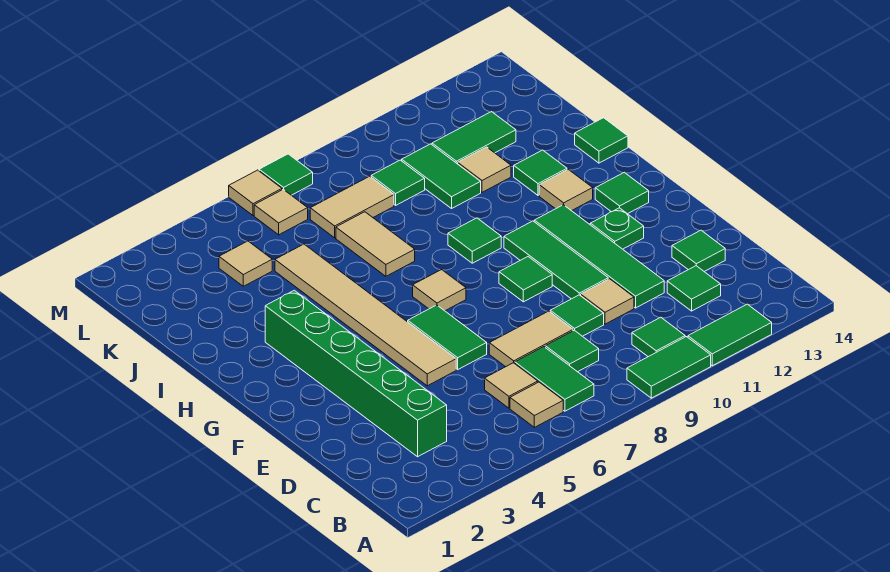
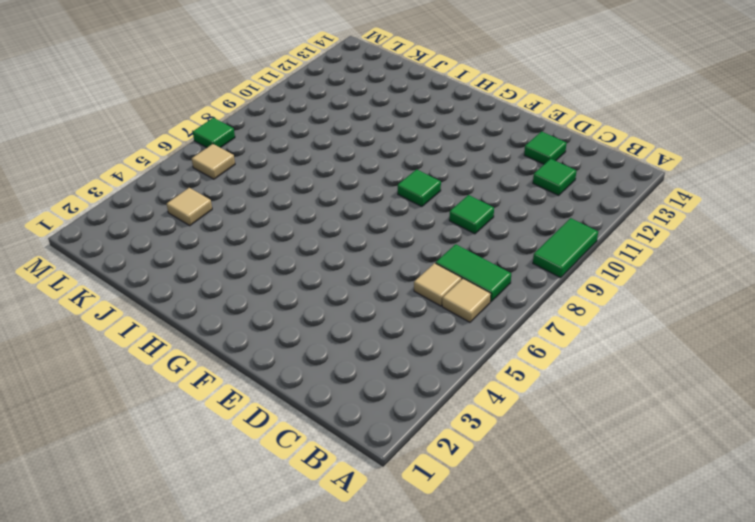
none -> green tile A11:A12 level 1
none -> green tile B10 level 1
none -> green brick C3:H3 level 1
none -> green tile C8 level 1

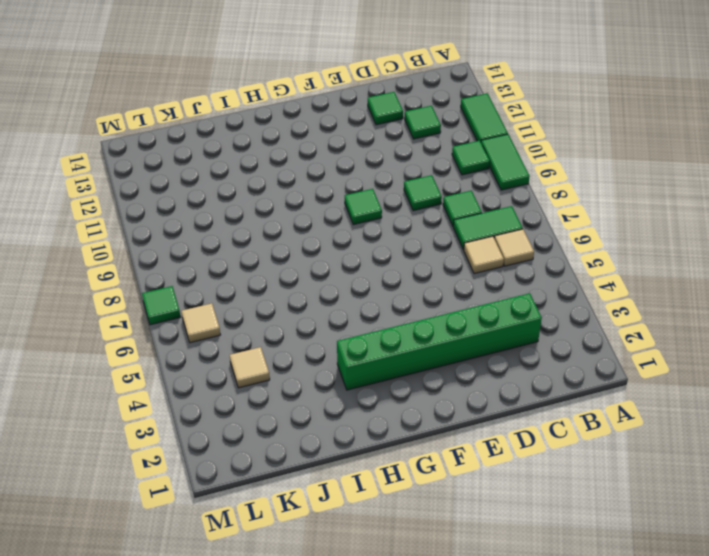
none -> tan tile D7:D8 level 1
none -> tan tile D10 level 1
none -> green tile D11:G11 level 1
none -> tan tile E5:J5 level 1

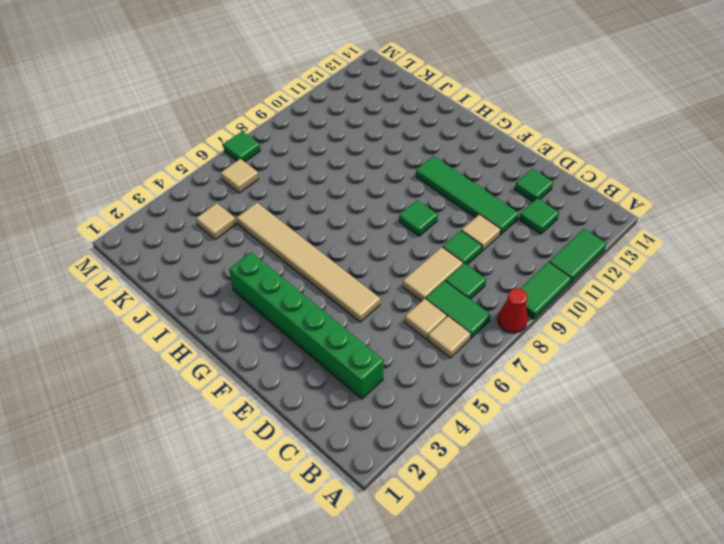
red cone A8 level 1 -> none
none -> green tile B10 level 1
none -> green tile E6:F6 level 1
none -> green tile E10:G10 level 1
none -> green plate F12 level 1

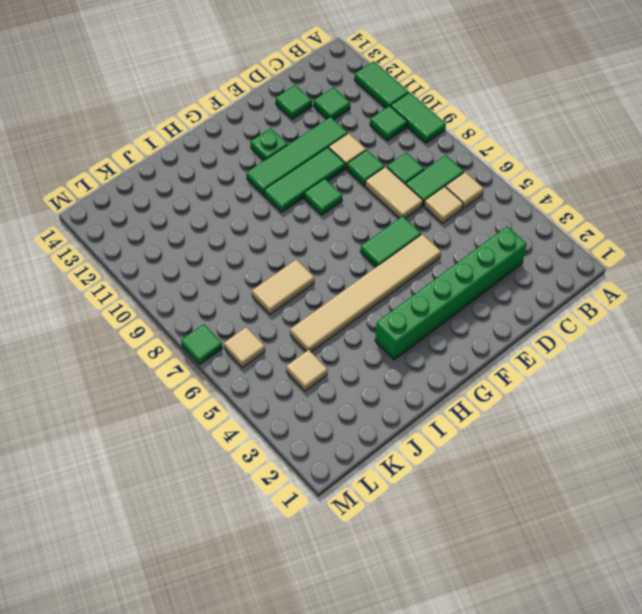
none -> tan tile G7 level 1
none -> green tile G13 level 1
none -> green tile H9 level 1
none -> tan tile H12 level 1

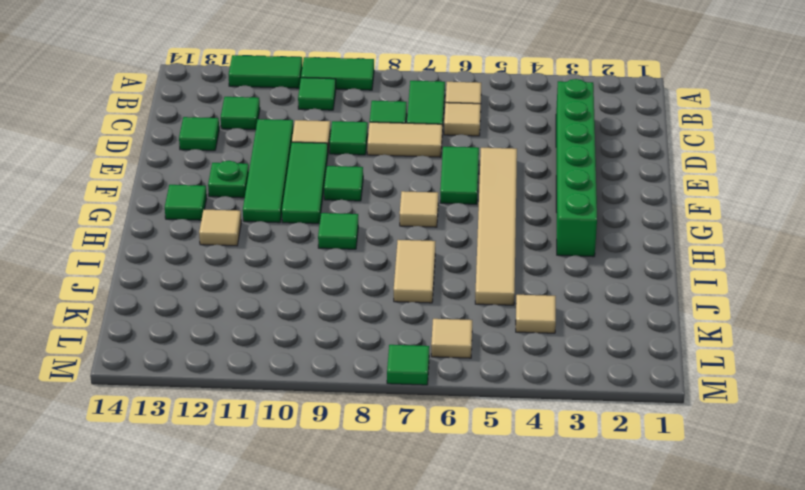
none -> green tile I12 level 1
none -> green tile I14 level 1
none -> green tile J10:K10 level 1
none -> tan tile J11 level 1

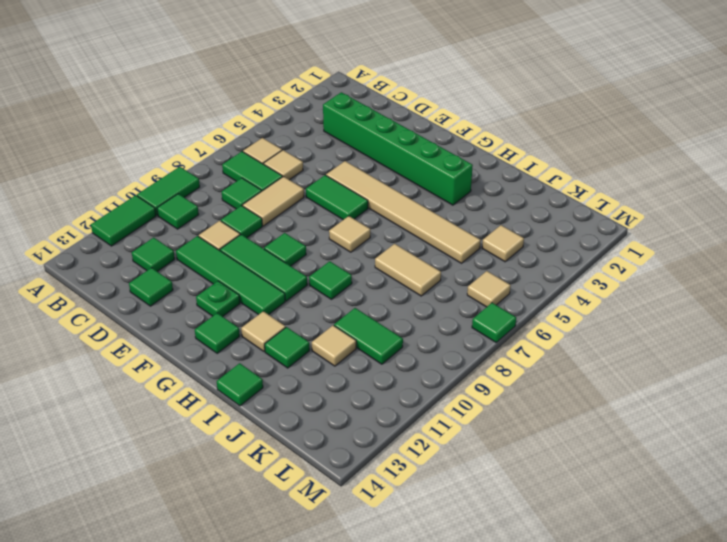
none -> tan tile K7:K8 level 1
none -> green tile K9 level 1
none -> green tile K11:K12 level 1
none -> tan tile M6 level 1

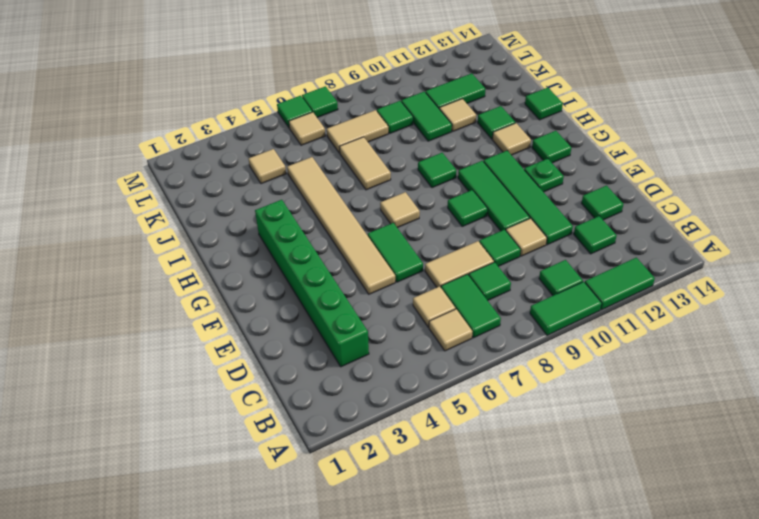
green tile M6 level 1 -> tan tile M6 level 1

